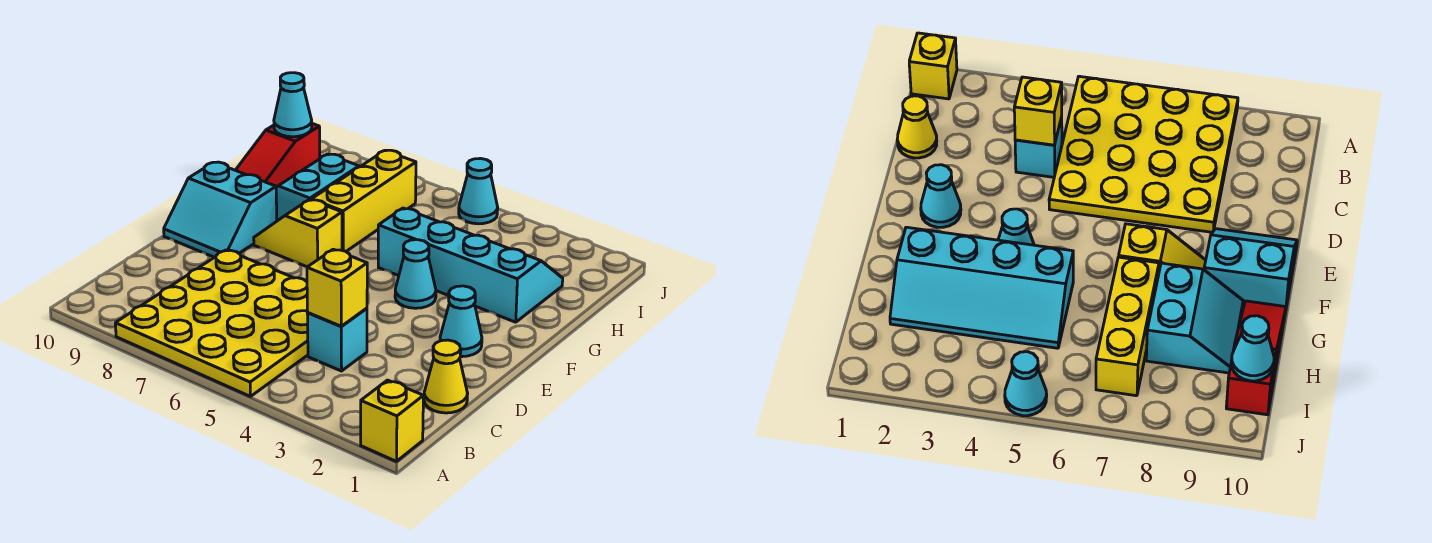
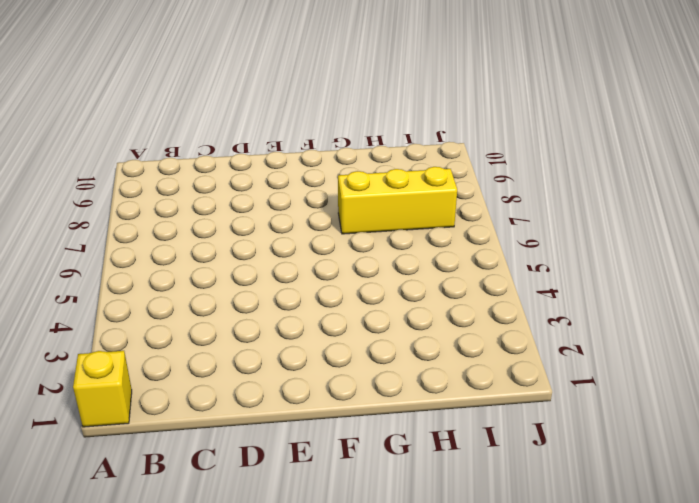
none -> yellow plate A5:D8 level 1
none -> yellow cone C1 level 1
none -> cyan brick C4 level 1

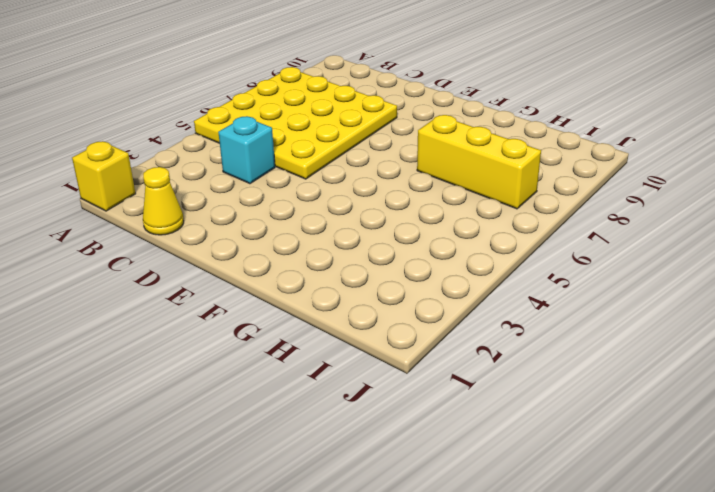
none -> cyan cone E2 level 1
none -> cyan slope E9:F10 level 1 top F
none -> cyan cone F4 level 1

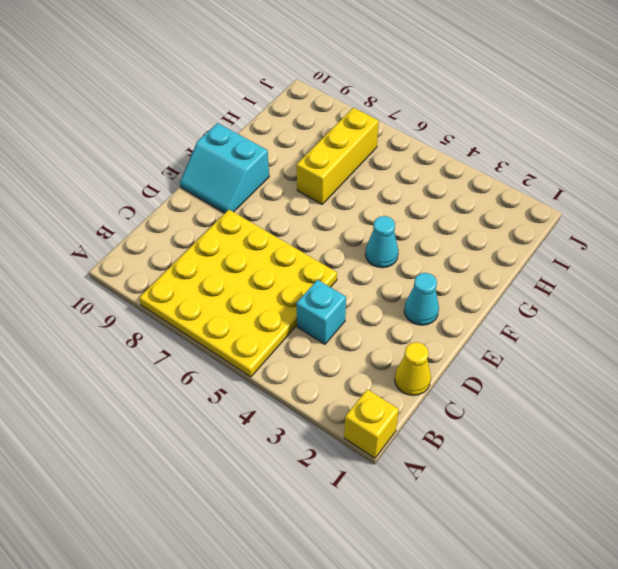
none -> yellow slope F7:F8 level 1 top 7
none -> cyan slope G2:H5 level 1 top G
none -> cyan slope G8:H9 level 1 top 8

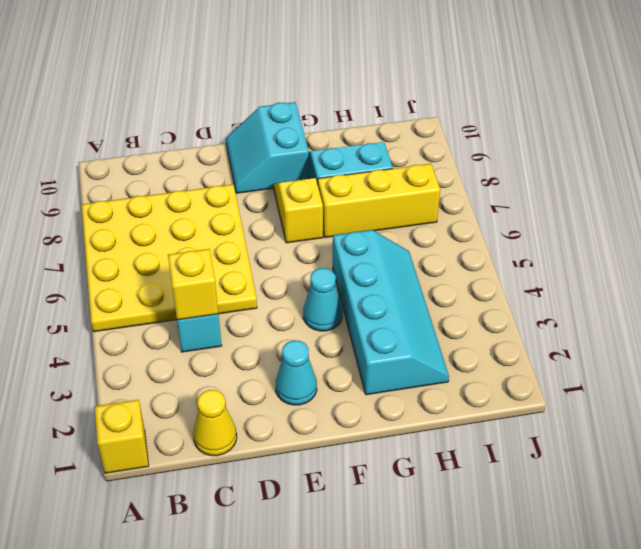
none -> red slope G10:I10 level 1 top I
none -> cyan cone J5 level 1
none -> cyan cone I10 level 2

